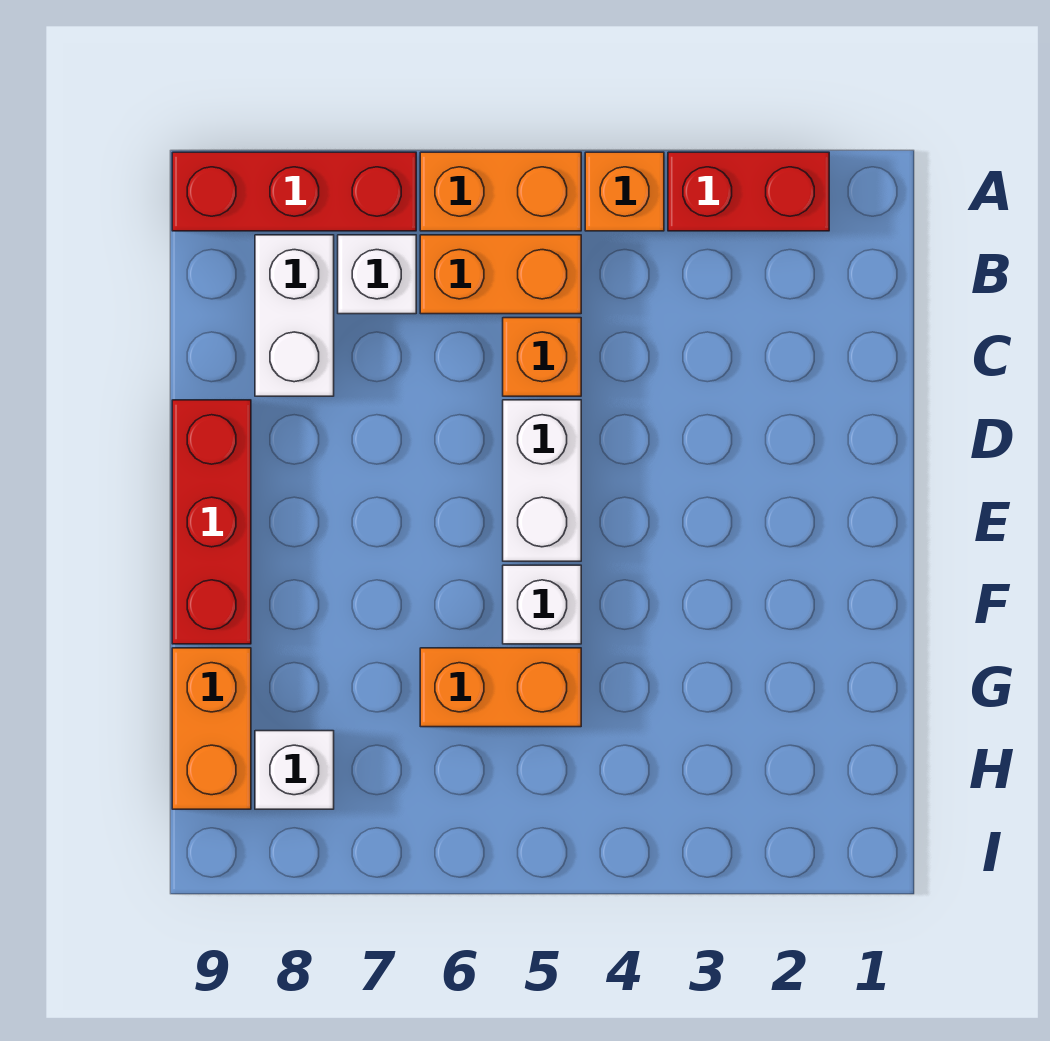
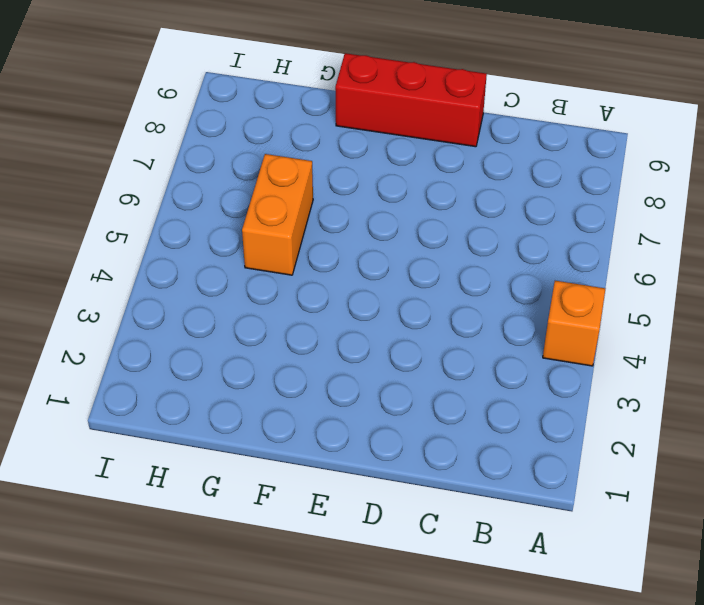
none -> red brick A2:A3 level 1
none -> orange brick A5:A6 level 1
none -> red brick A7:A9 level 1

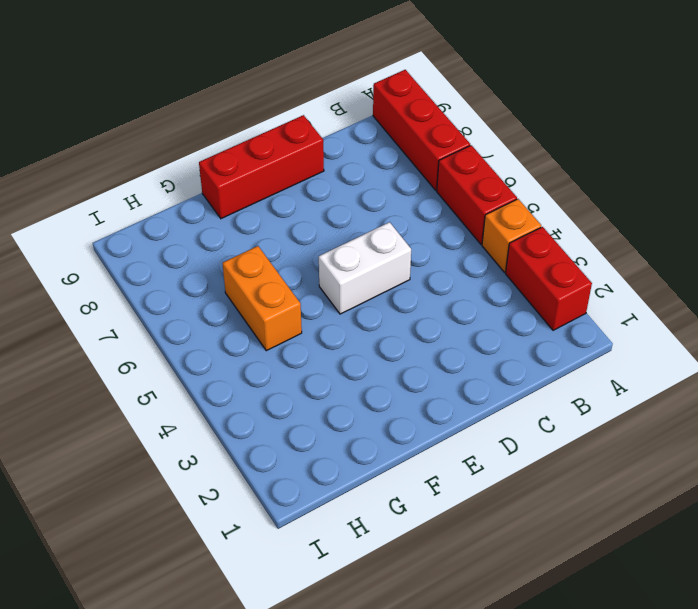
red brick A5:A6 level 1 -> orange brick A5:A6 level 1
none -> orange brick B5:B6 level 1
none -> white brick B7 level 1
none -> white brick B8:C8 level 1

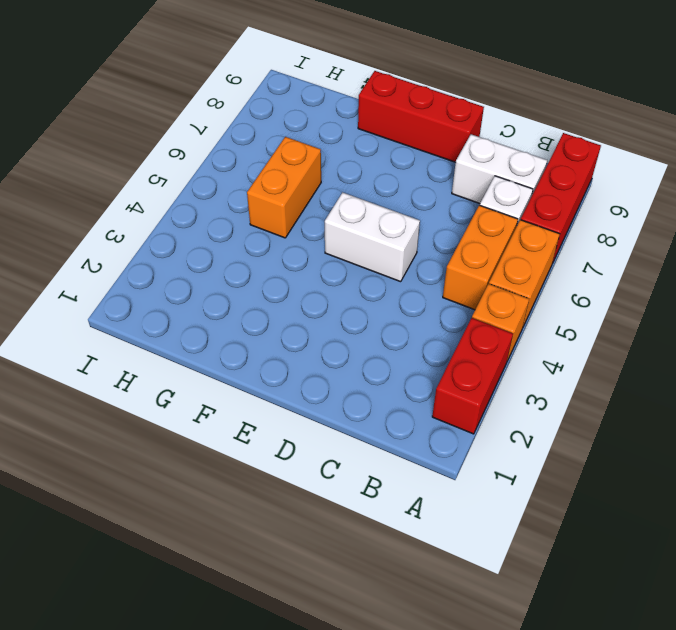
none -> orange brick C5 level 1
none -> white brick F5 level 1
none -> orange brick G9:H9 level 1

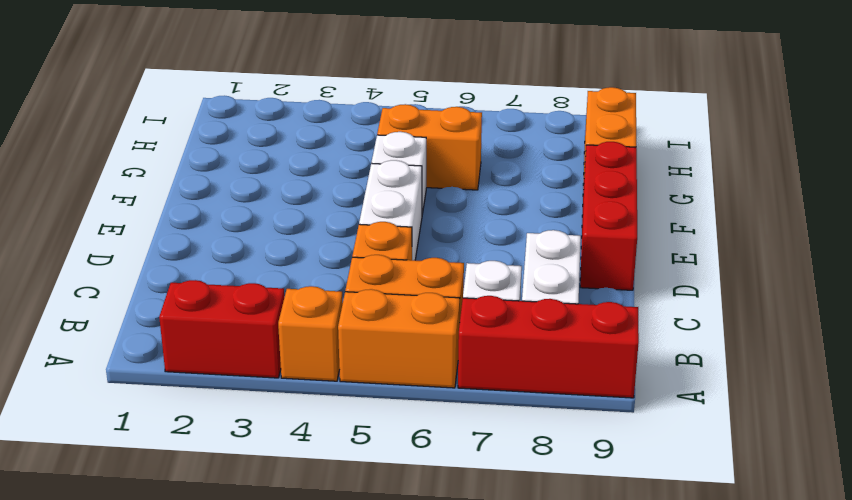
none -> white brick H8 level 1

